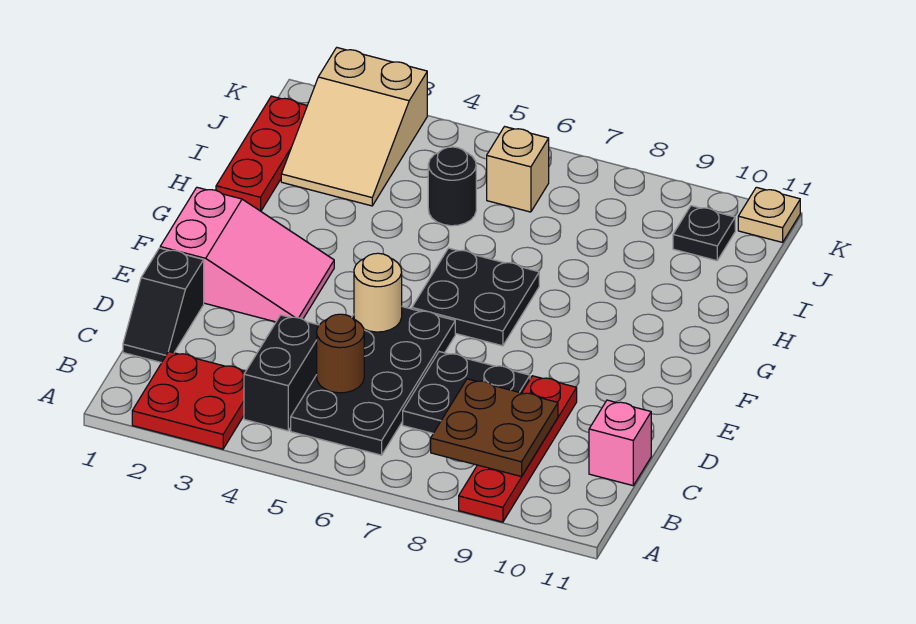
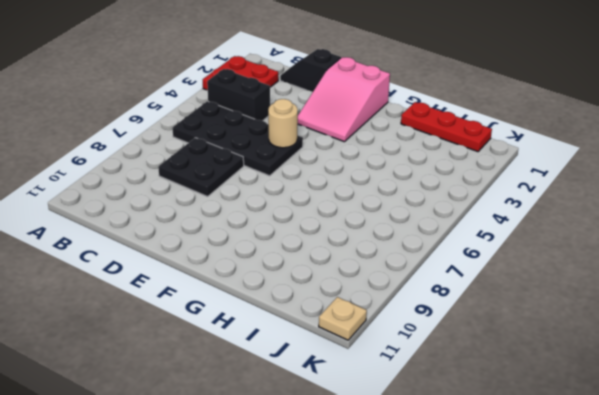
none -> red plate A9:D9 level 1
none -> pink brick C11 level 1
none -> black plate F6:G7 level 1

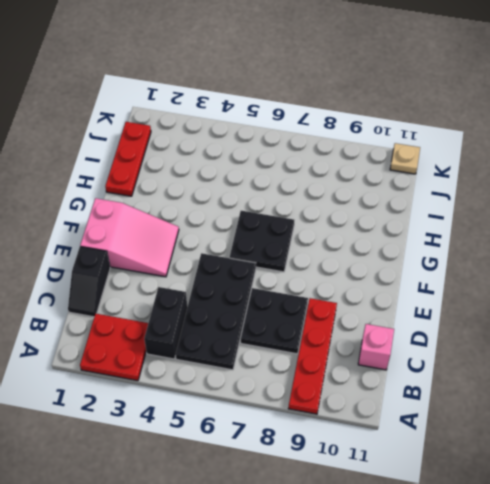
none -> tan slope I2:K3 level 1 top K
none -> black round brick I5 level 1
none -> tan brick J6 level 1

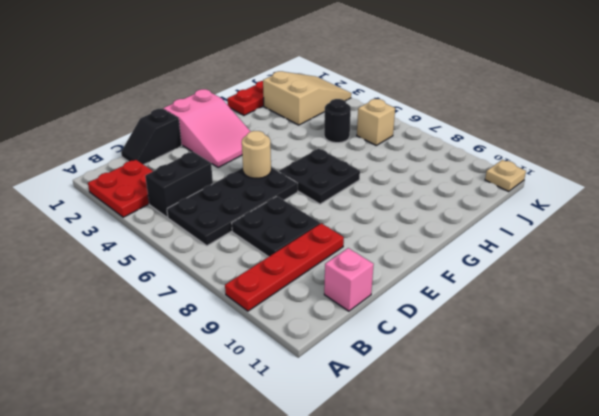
tan slope I2:K3 level 1 top I -> tan slope I2:K3 level 1 top K
none -> black plate J10 level 1
none -> brown plate B8:C9 level 2
none -> brown round brick C5 level 2

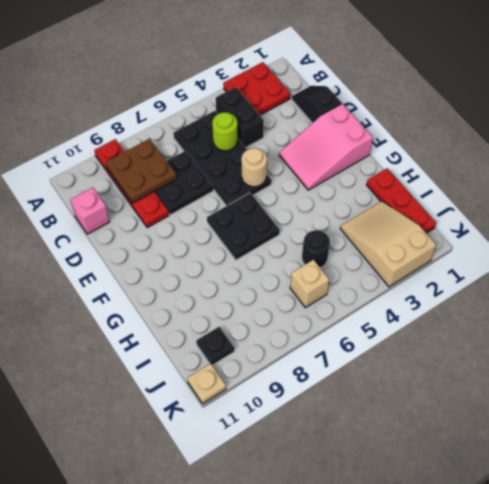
lime round brick C5 level 2 -> brown round brick C5 level 2

